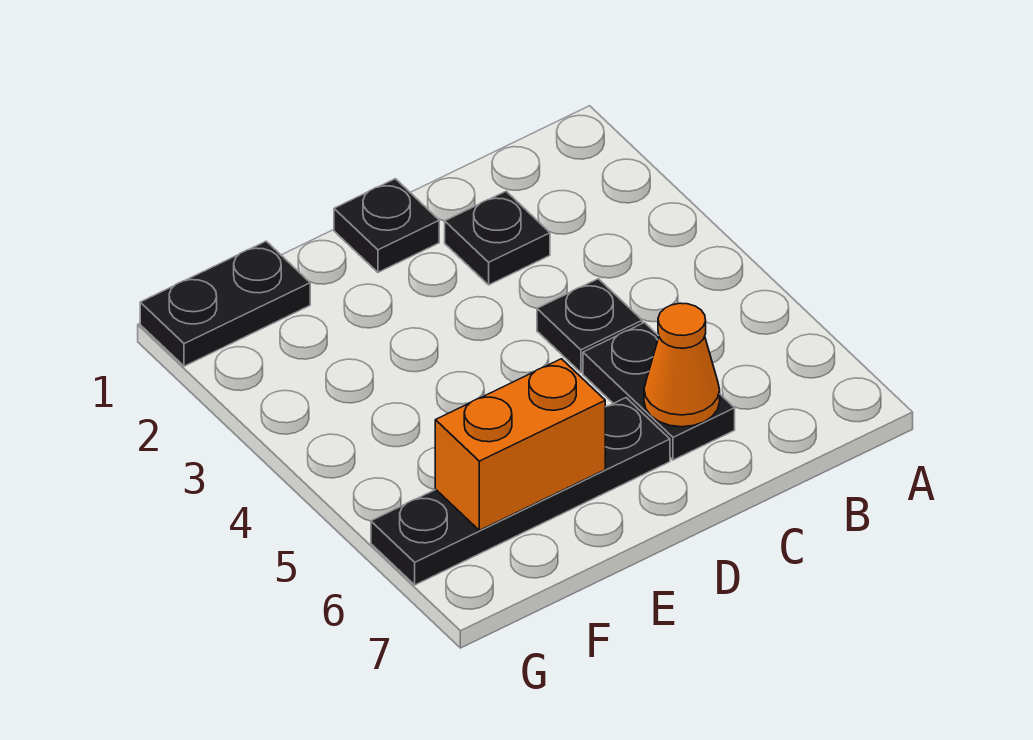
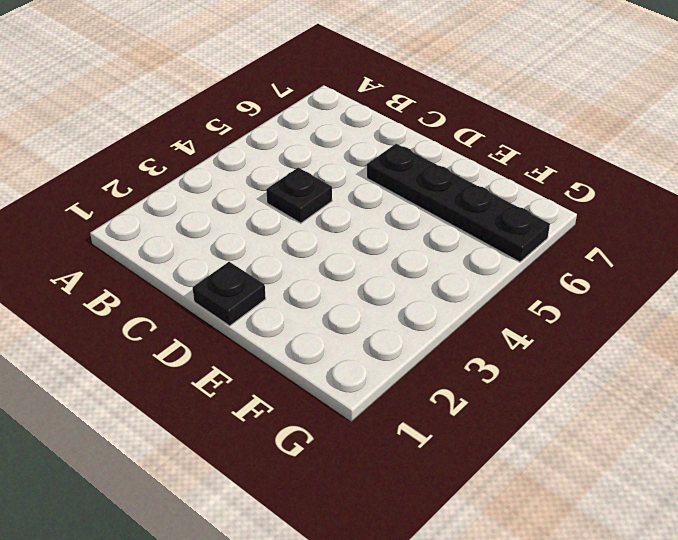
none -> black plate C2 level 1
none -> black plate C5:C6 level 1

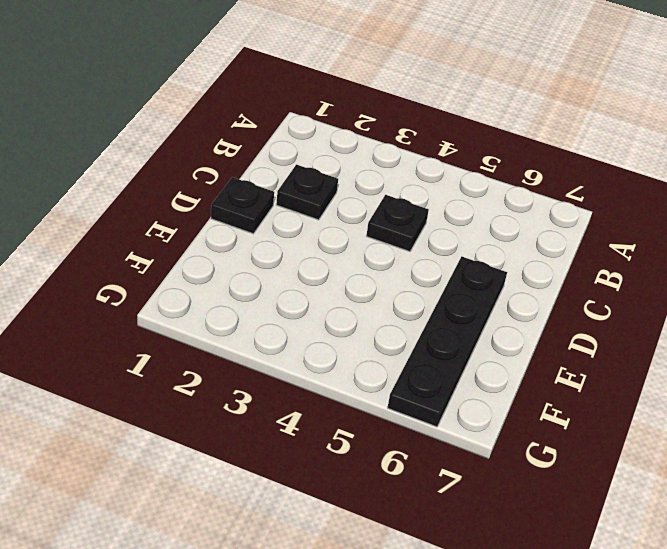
none -> black plate C5:C6 level 1
none -> black plate F1:G1 level 1

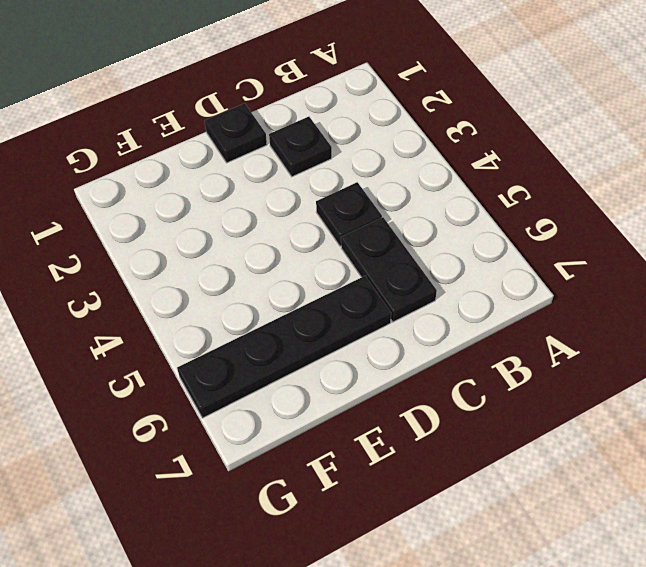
none -> black plate F1:G1 level 1
none -> orange cone C6 level 2

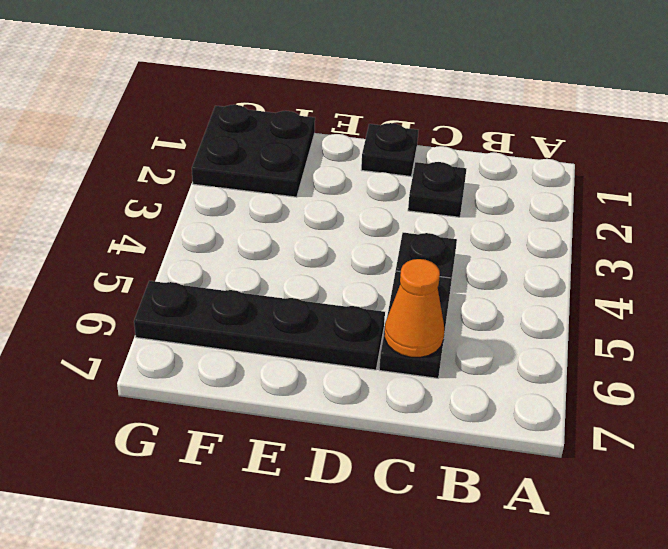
black plate F1:G2 level 1 -> black plate F1:G1 level 1
none -> orange brick E6:F6 level 2

